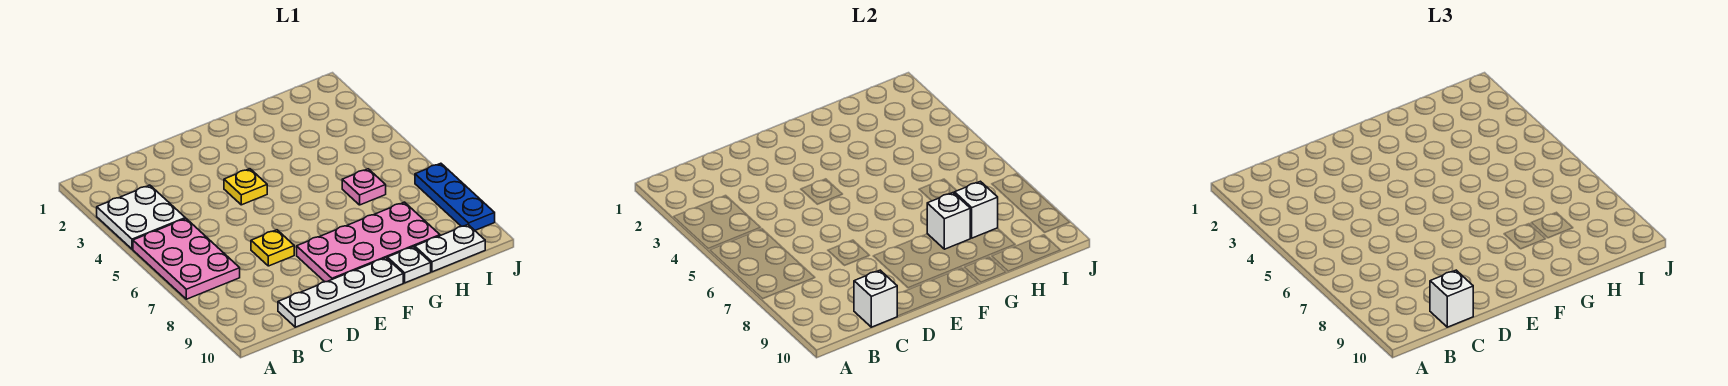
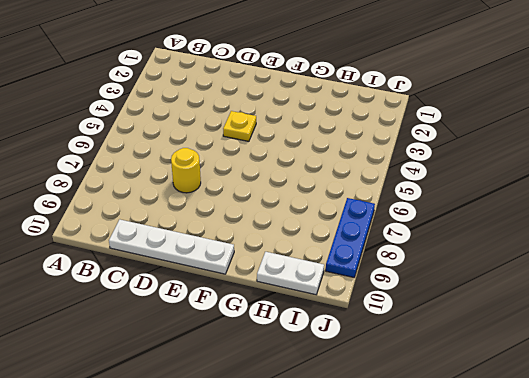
yellow round brick D7 level 1 -> yellow plate D7 level 1
none -> white plate A3:B4 level 1
none -> pink plate A5:B7 level 1
none -> pink plate E8:H9 level 1

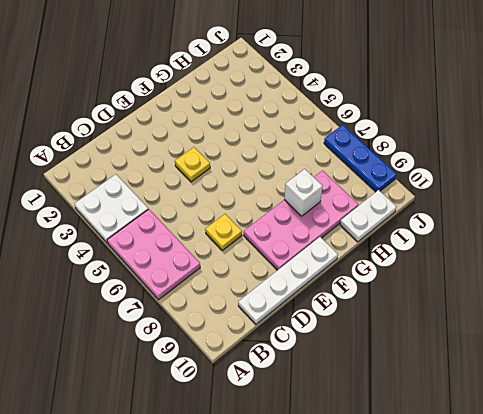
none -> white plate G10 level 1
none -> pink plate H6 level 1
none -> white brick C10 level 2

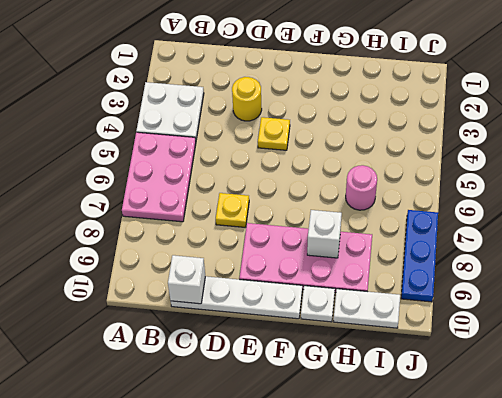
yellow round brick D3 level 1 -> none
pink round brick H6 level 1 -> pink plate H6 level 1
none -> white brick H8 level 2
none -> white brick C10 level 3

